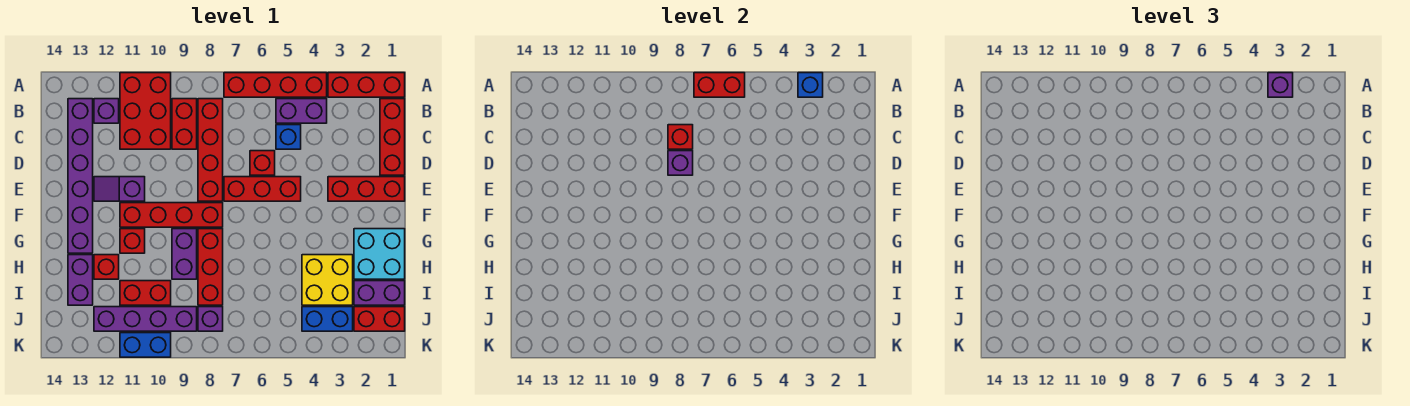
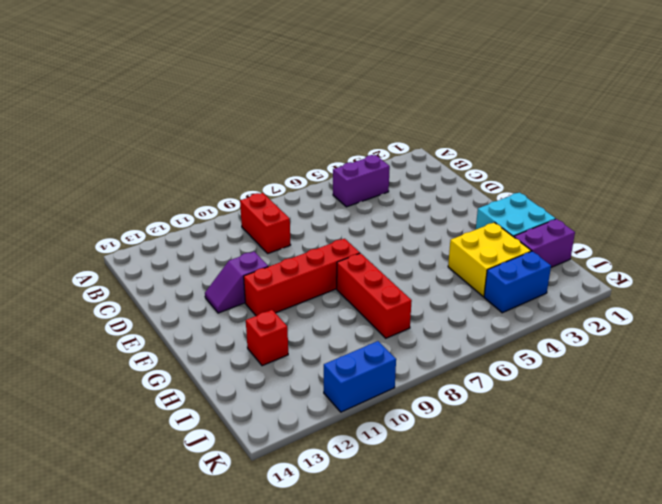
none -> red brick A1:A3 level 1
none -> red brick A4:A7 level 1
none -> red brick A10:C11 level 1
none -> red brick B1:D1 level 1

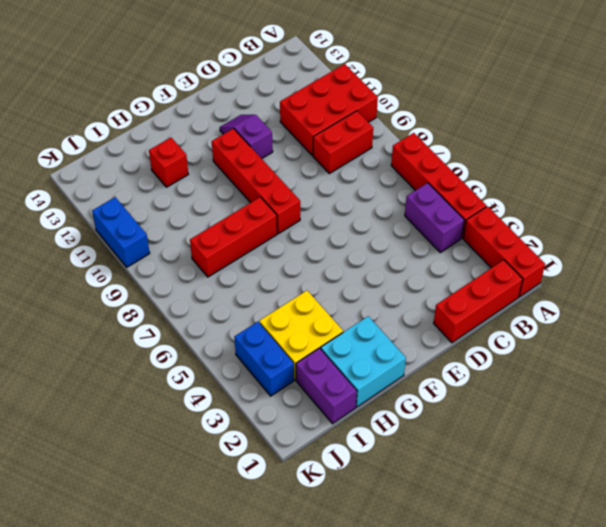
none -> red brick B8:E8 level 1
none -> purple brick B12 level 1
none -> purple brick B13:G13 level 1
none -> blue brick C5 level 1

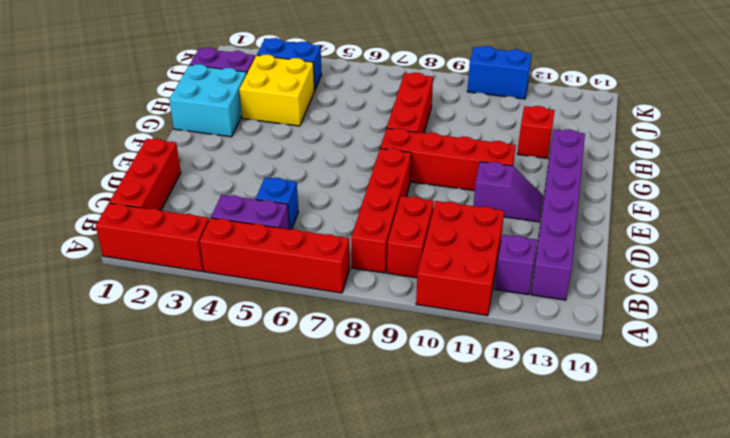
none -> red brick D6 level 1
none -> red brick E1:E3 level 1
none -> red brick E5:E7 level 1
none -> purple brick G9:H9 level 1

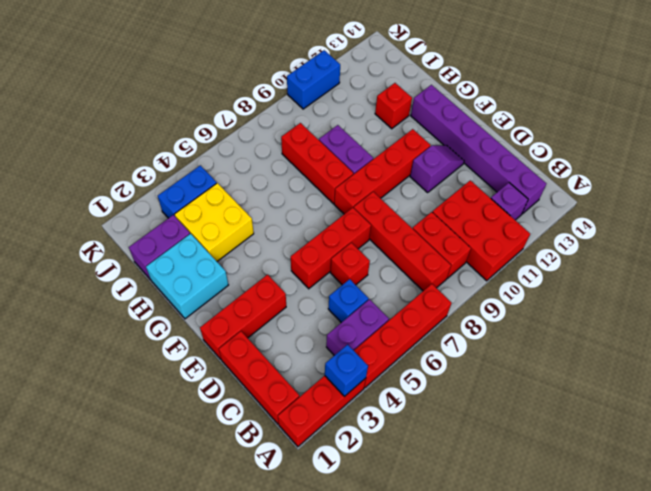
none -> red brick G11 level 1
none -> purple brick H13:I13 level 1
none -> red brick I10:I11 level 1
none -> red brick J1:J2 level 1

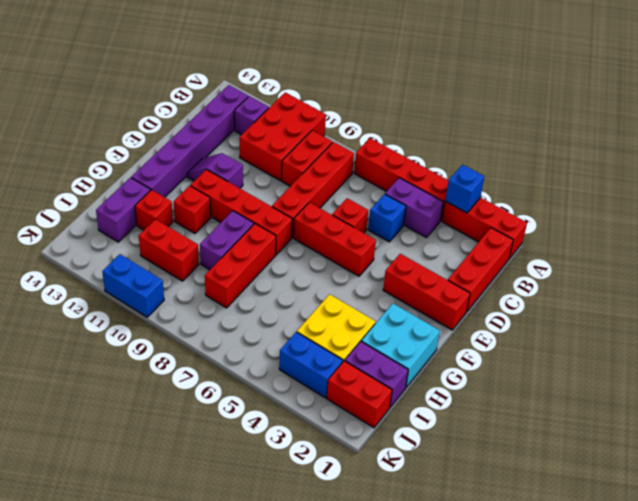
none -> purple brick J8 level 1
none -> purple brick J9:J12 level 1
none -> red brick A6:A7 level 2
none -> red brick C8 level 2

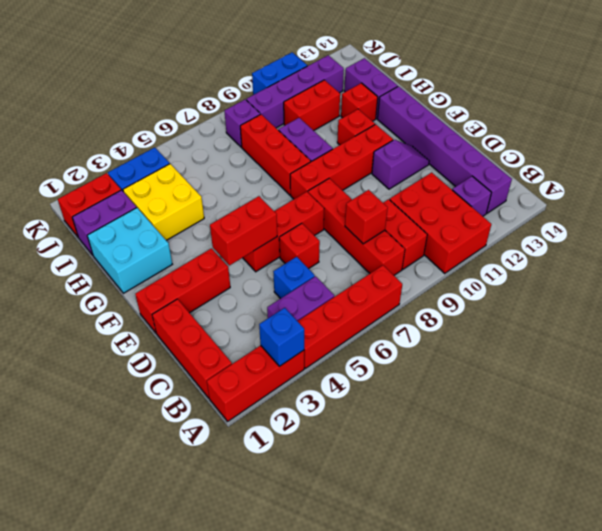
red brick E4:E5 level 2 -> red brick A6:A7 level 2
none -> purple brick D8 level 2
none -> purple brick A3 level 3

